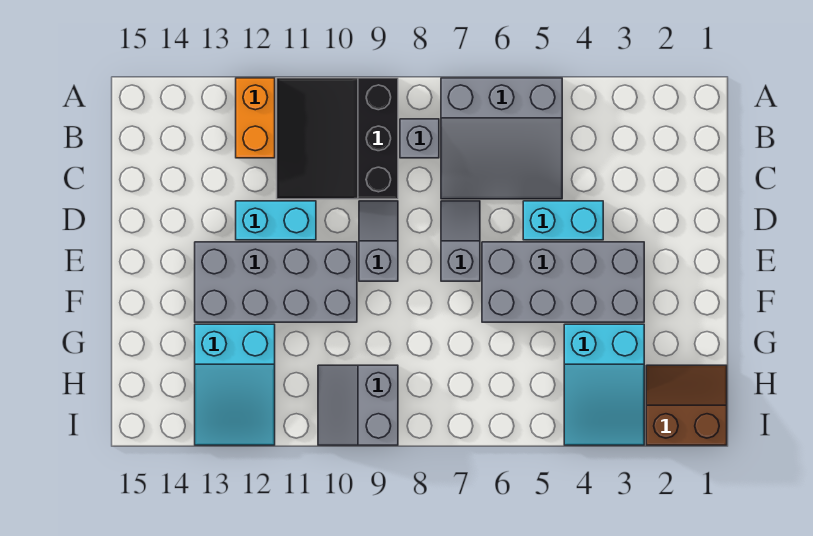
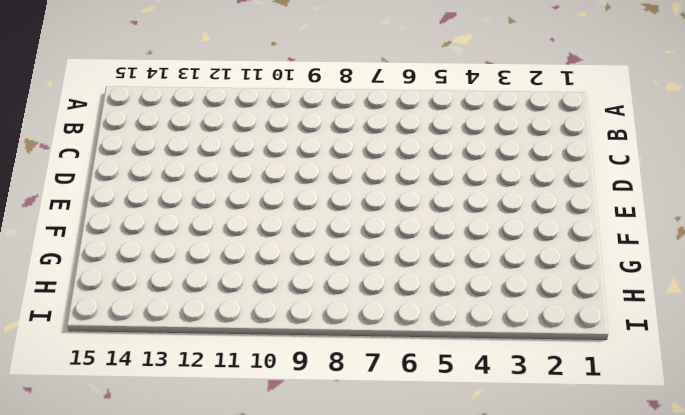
none -> grey slope A5:C7 level 1 top A
none -> black slope A9:C11 level 1 top 9
none -> orange brick A12:B12 level 1

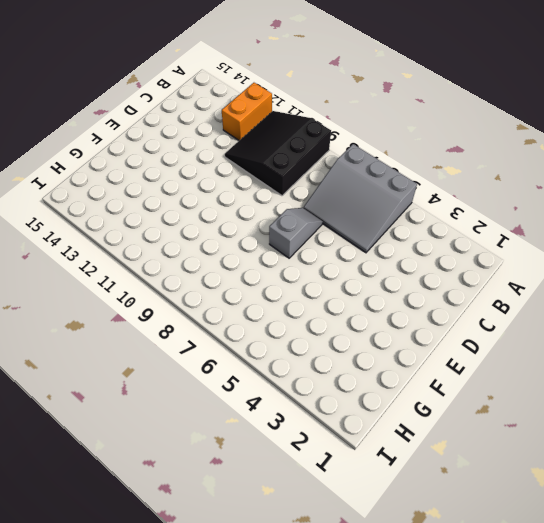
none -> grey brick B8 level 1
none -> cyan brick D4:D5 level 1
none -> grey slope D9:E9 level 1 top E

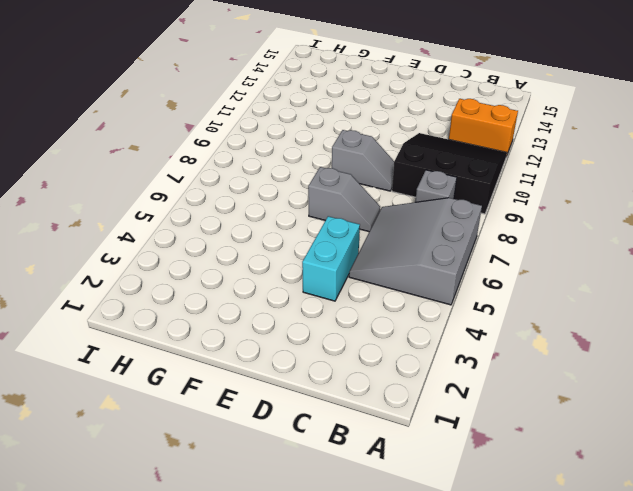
none -> cyan brick D11:D12 level 1
none -> grey brick E3:F6 level 1
none -> grey brick E10:F13 level 1

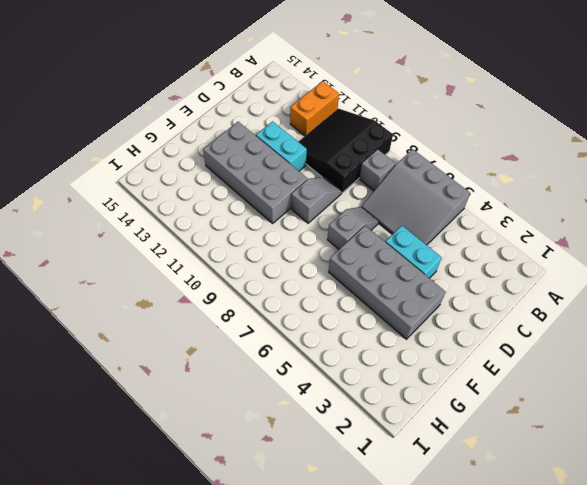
none -> cyan slope G3:I4 level 1 top G
none -> cyan slope G12:I13 level 1 top G
none -> brown slope H1:I2 level 1 top I

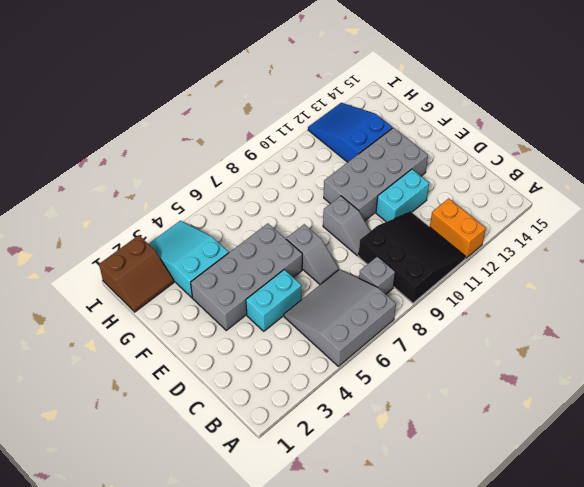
blue slope G12:I13 level 1 top G -> cyan slope G12:I13 level 1 top G
none -> grey slope H9:I10 level 1 top 9

